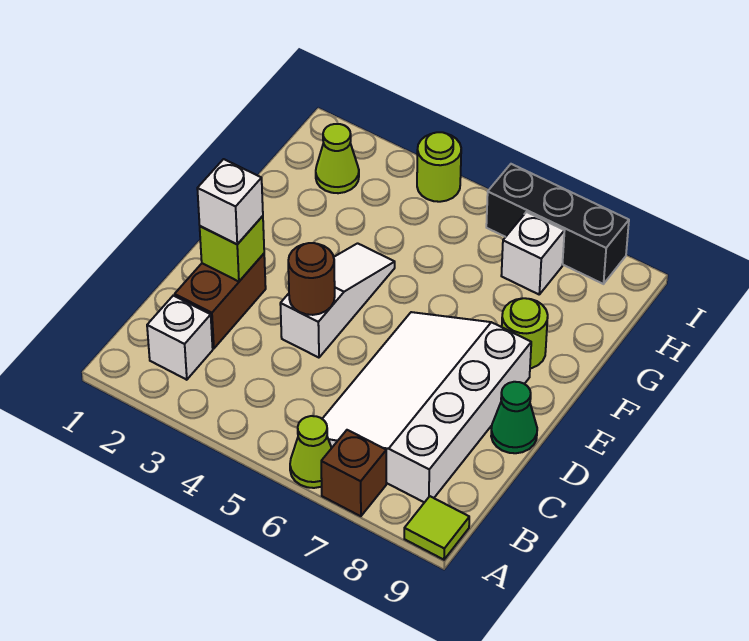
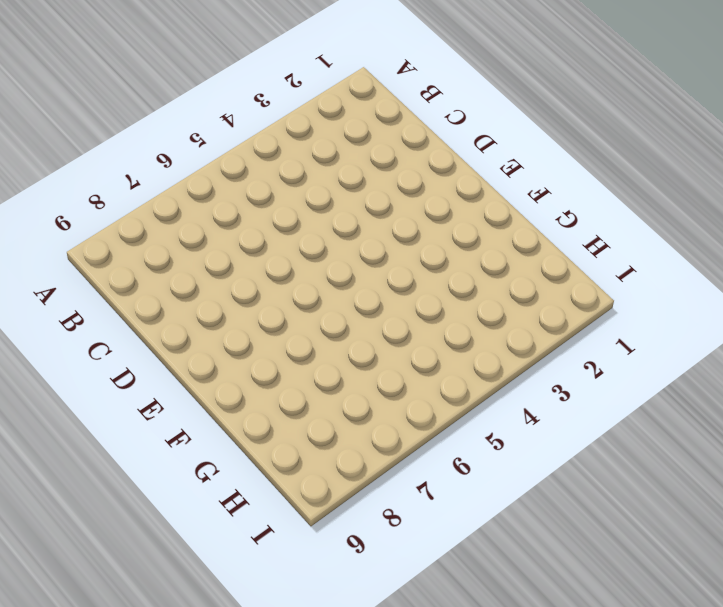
none -> lime cone A6 level 1
none -> brown brick A7 level 1
none -> lime tile A9 level 1

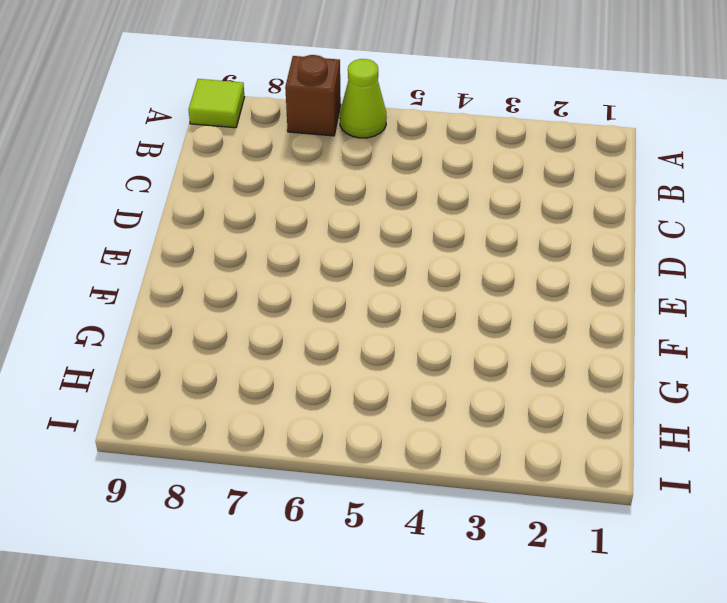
none -> white brick B2 level 1
none -> white slope B6:E8 level 1 top 8
none -> brown brick C2:D2 level 1

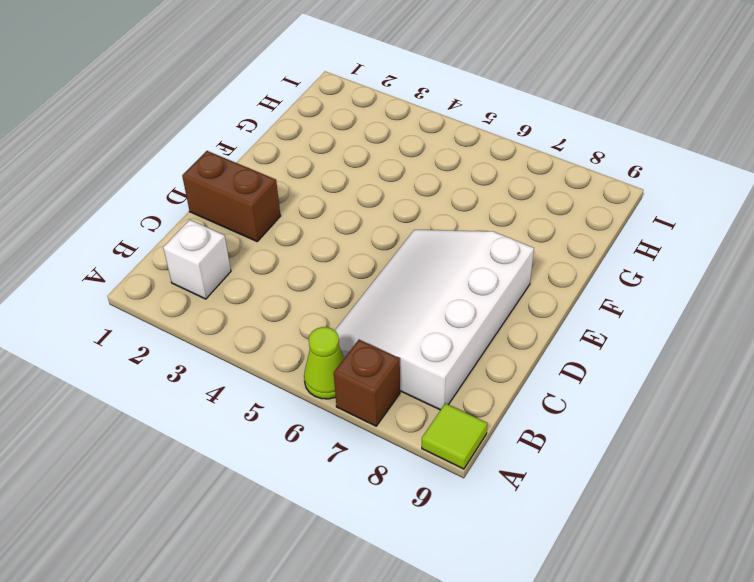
brown brick D1:D2 level 1 -> brown brick C2:D2 level 1
none -> white slope D4:F4 level 1 top D
none -> green cone D9 level 1
none -> lime round brick F8 level 1

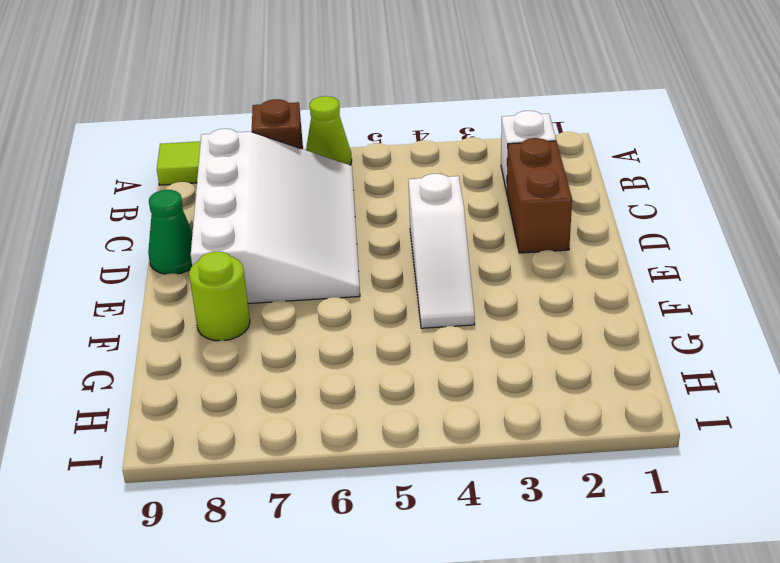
none -> lime cone H2 level 1
none -> white brick H7 level 1
none -> lime round brick I4 level 1

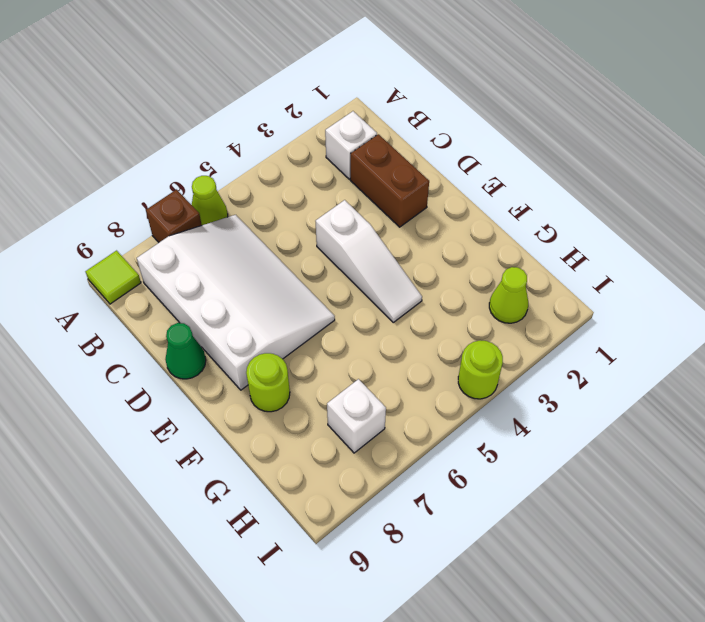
none -> black brick I6:I8 level 1
none -> lime brick D2 level 2
none -> brown round brick D4 level 2

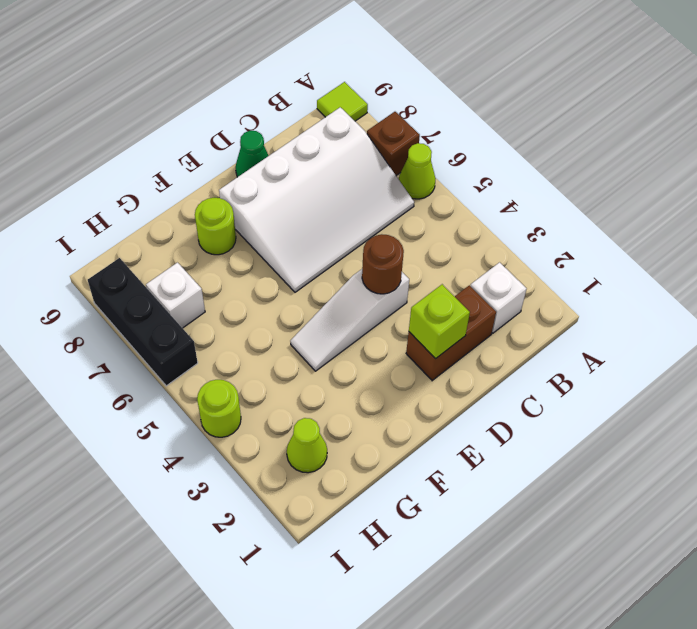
none -> white brick D2 level 3

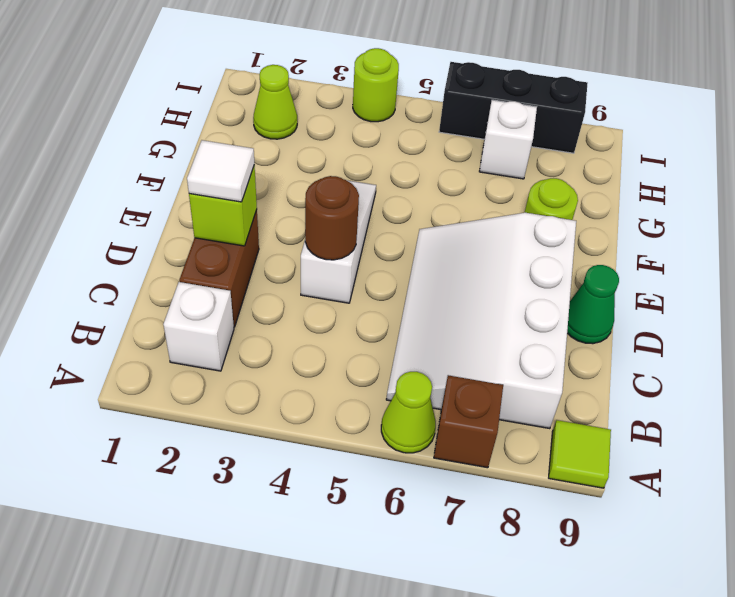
white tile D2 level 3 -> white brick D2 level 3

